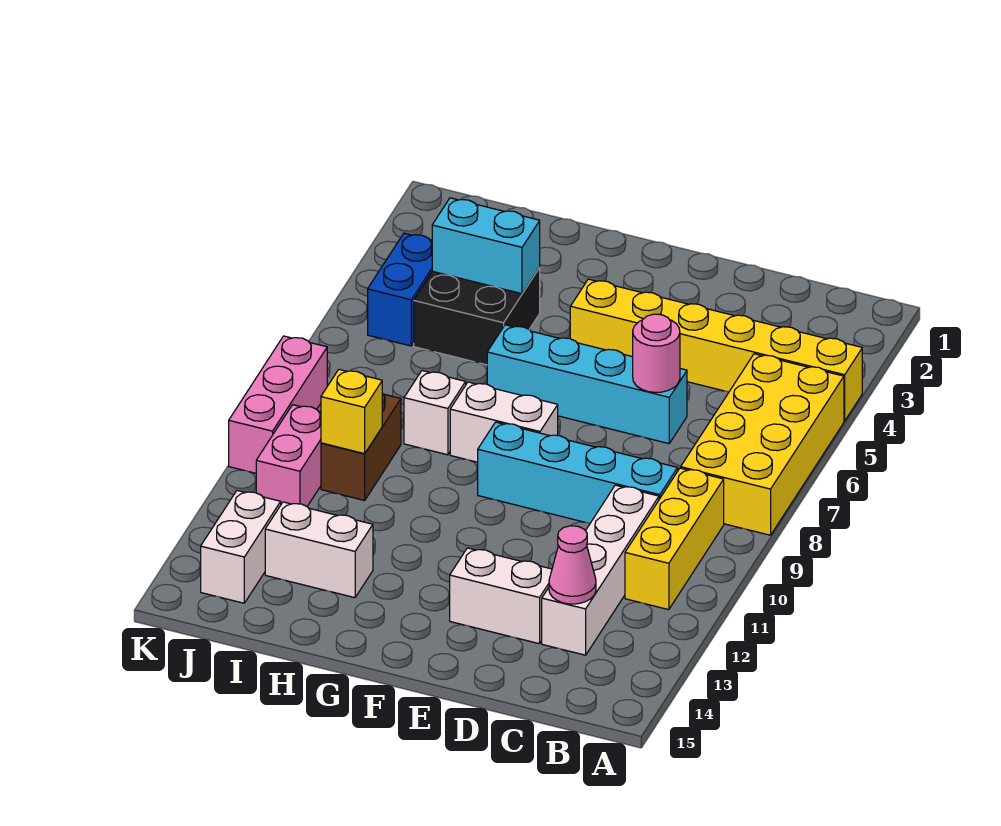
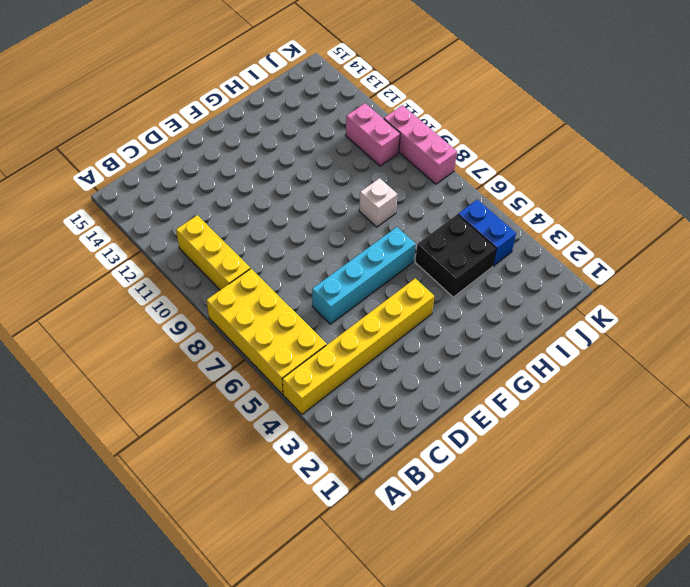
none -> cyan brick C9:F9 level 1
none -> white brick C10:C13 level 1
none -> white brick D13:E13 level 1

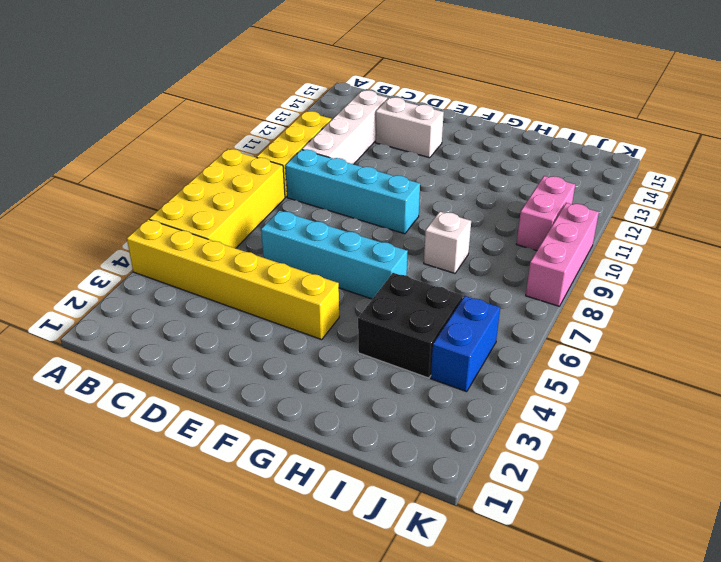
none -> white brick F8:G8 level 1
none -> white brick H13:I13 level 1
none -> brown brick I9:I10 level 1

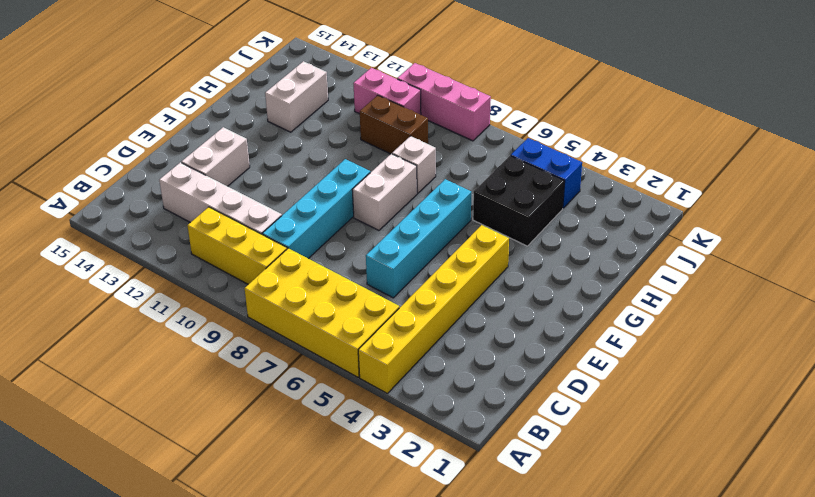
none -> white brick J13:J14 level 1
none -> pink cone C13 level 2
none -> pink round brick D6 level 2

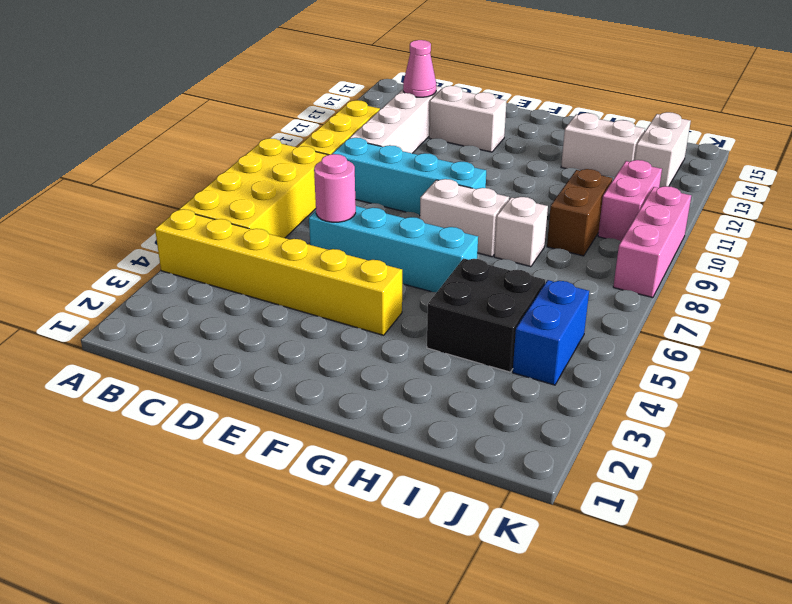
none -> cyan brick H4:I4 level 2
none -> yellow brick I10 level 2

